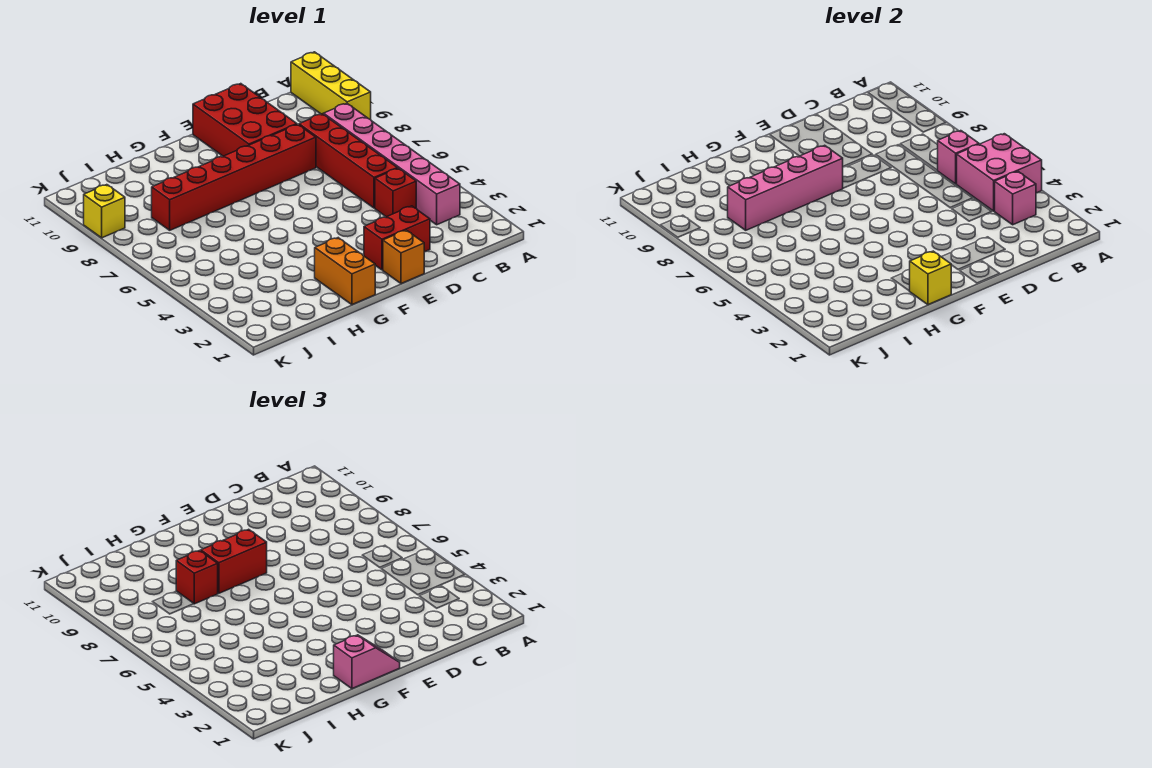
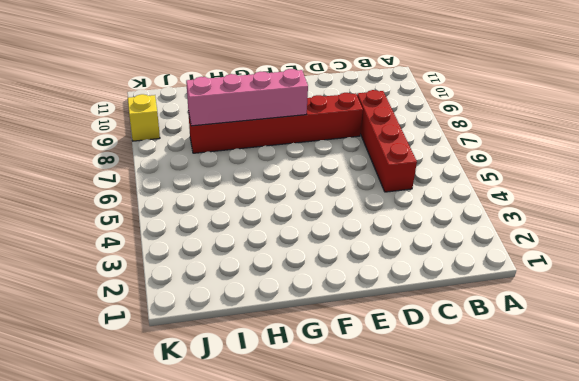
none -> yellow brick A9:A11 level 1
none -> pink brick B3:B8 level 1
none -> red brick C4 level 1

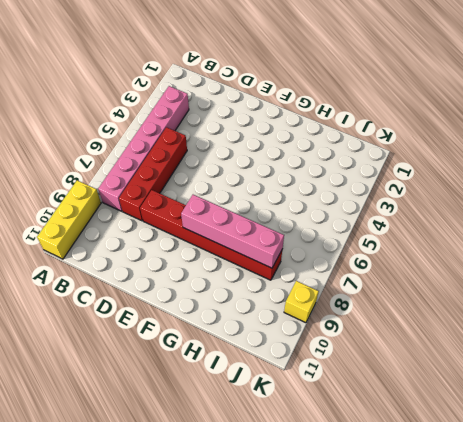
none -> red brick C4 level 1
none -> red brick D2:E2 level 1
none -> red brick D9:E11 level 1

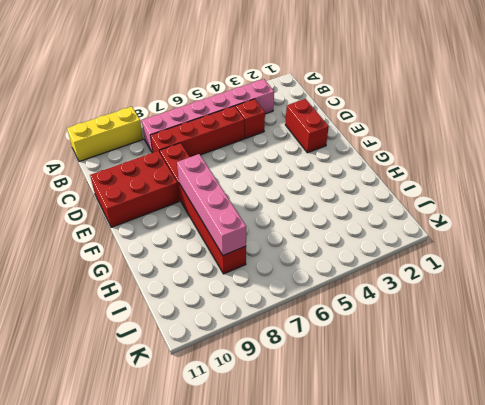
none -> orange brick E1 level 1
none -> orange brick G1:G2 level 1
none -> yellow brick K9 level 1

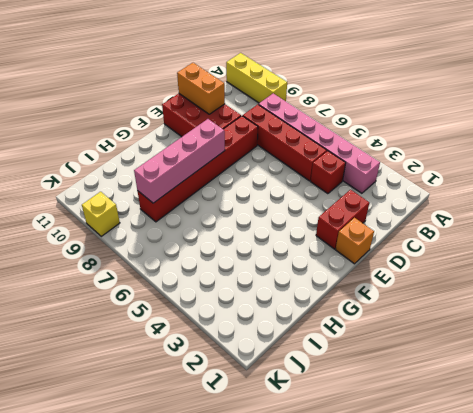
orange brick D10:D11 level 2 -> orange brick G1:G2 level 1
none -> pink brick A4:B5 level 2
none -> pink brick B3 level 2
none -> pink brick B6 level 2

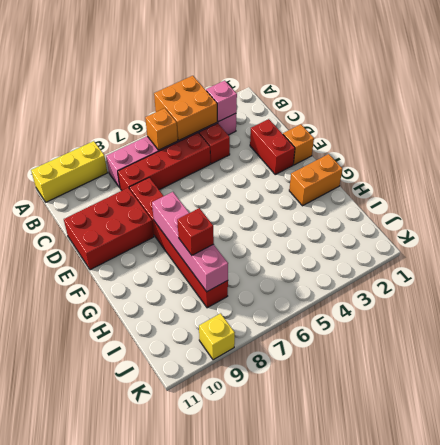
orange brick A4:B5 level 2 -> pink brick A4:B5 level 2
orange brick B6 level 2 -> pink brick B6 level 2
none -> yellow brick G1 level 2
none -> pink slope F1:G1 level 3 top G
none -> red brick F8:G8 level 3

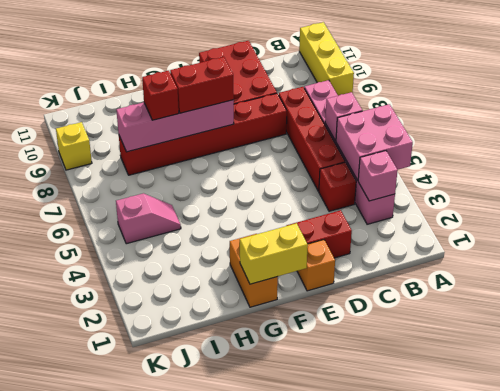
yellow brick F1:G1 level 2 -> yellow brick G1 level 2
pink slope I5:J5 level 1 top J -> pink slope F1:G1 level 3 top G

